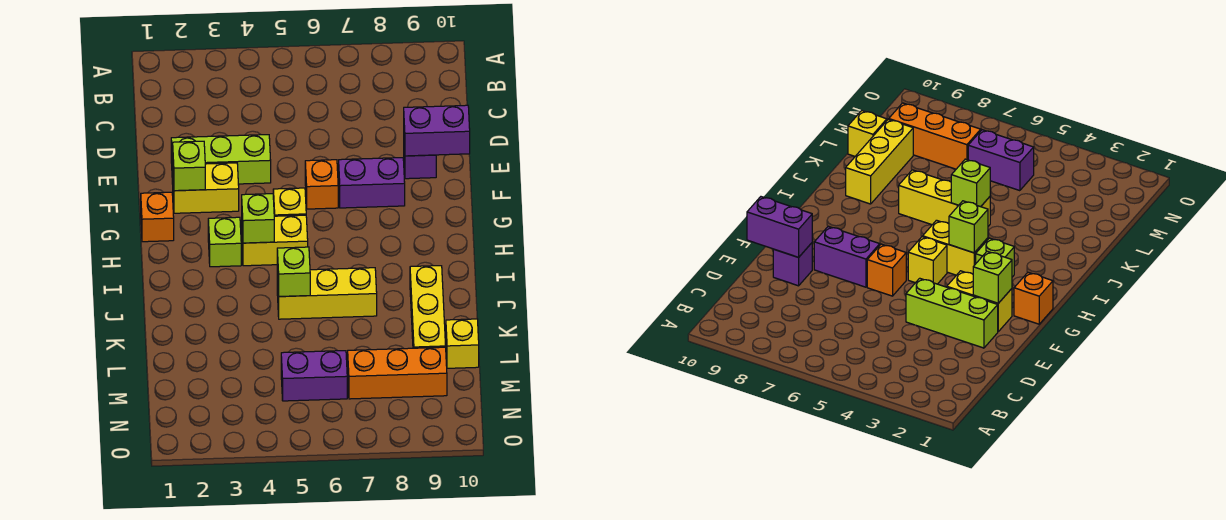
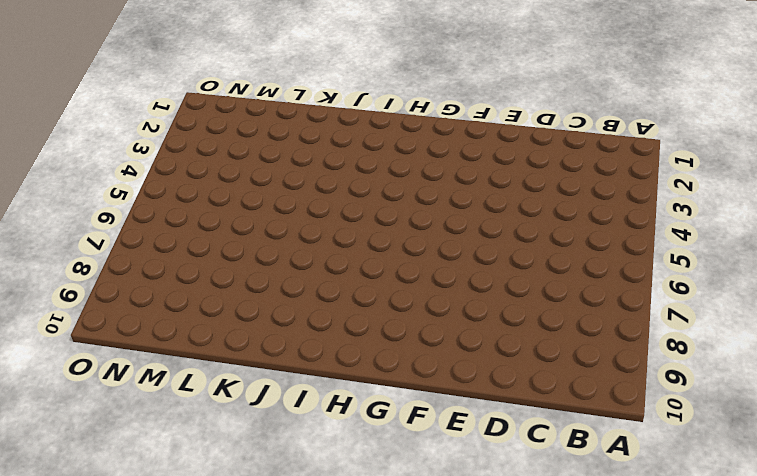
none -> lime brick E2:E4 level 1
none -> purple brick E9 level 1
none -> yellow brick F2:F3 level 1

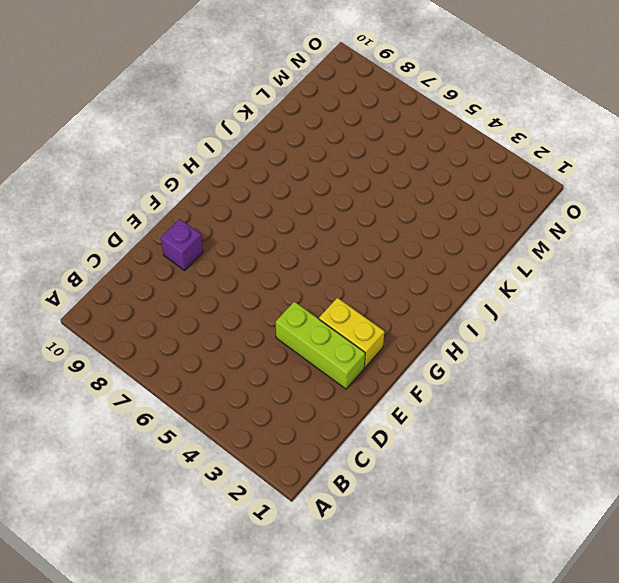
none -> orange brick F6 level 1
none -> purple brick F7:F8 level 1
none -> orange brick G1 level 1

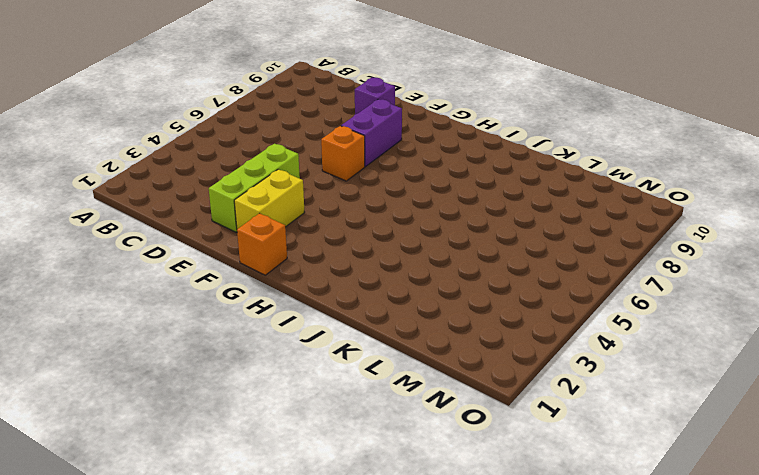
none -> yellow brick G5 level 1
none -> lime brick H3 level 1
none -> yellow brick H4:H5 level 1

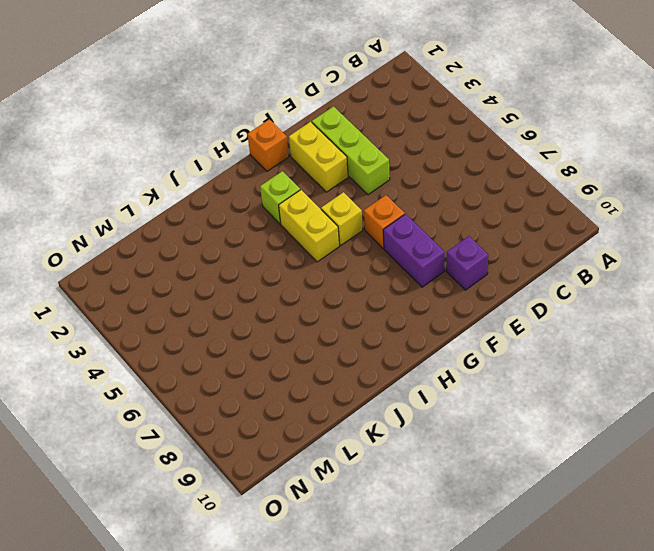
none -> yellow brick J5:J7 level 1
none -> yellow brick J9:L9 level 1
none -> yellow brick L10 level 1

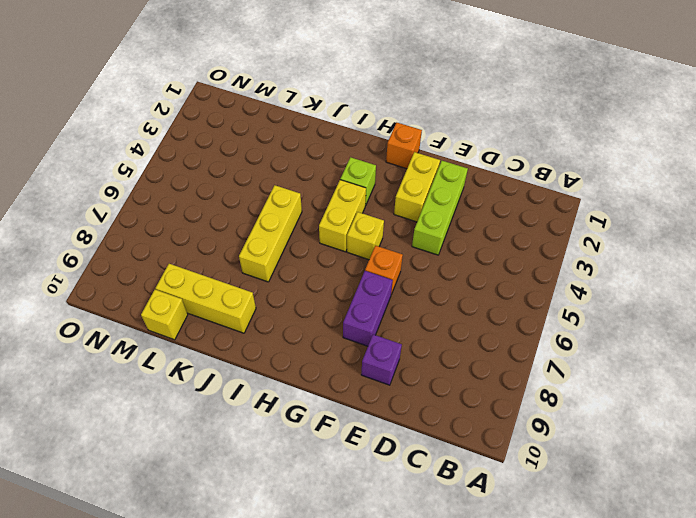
none -> purple brick M5:M6 level 1
none -> orange brick M7:M9 level 1
none -> purple brick E9:E10 level 2

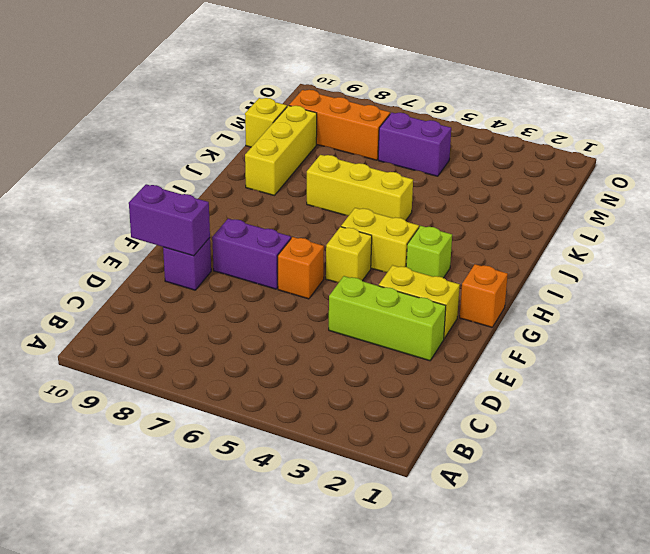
none -> lime brick F2 level 2
none -> lime brick H4 level 2
none -> lime brick J5 level 2

